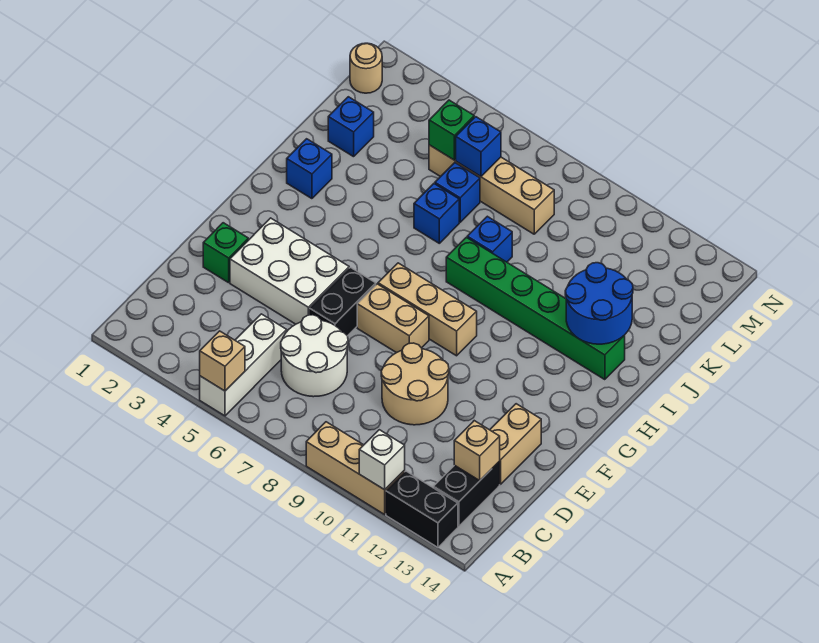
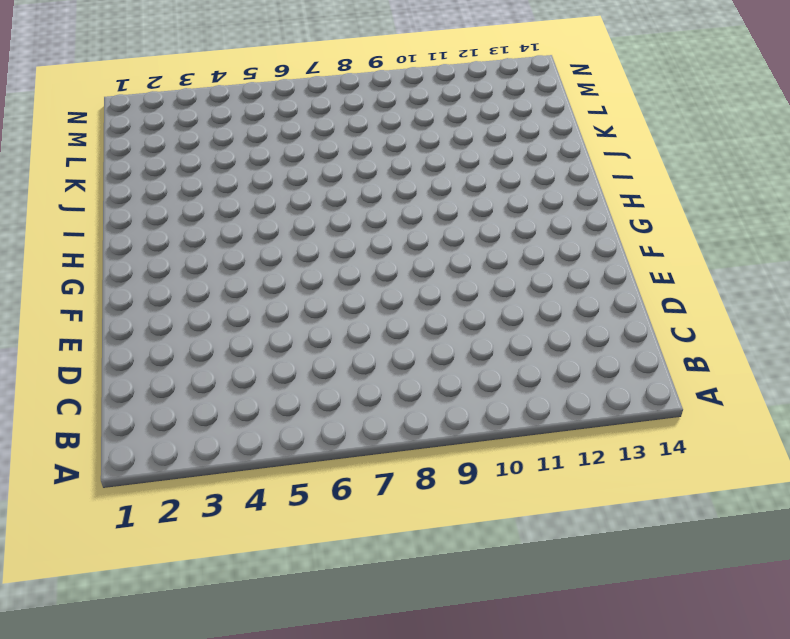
none -> white brick A5:C5 level 1
none -> tan brick A9:A11 level 1
none -> black brick A12:A13 level 1

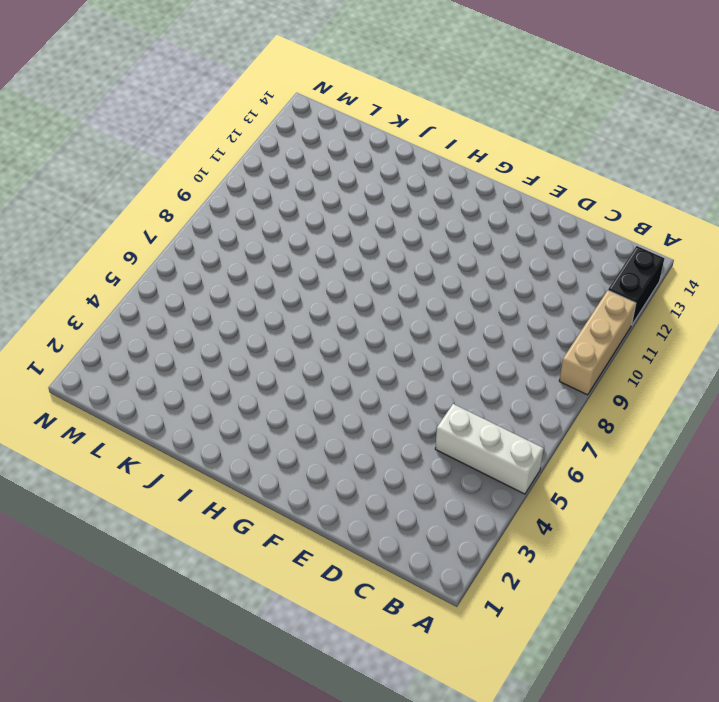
none -> black brick B13:C13 level 1
none -> white round brick C6:D7 level 1
none -> tan round brick D9:E10 level 1

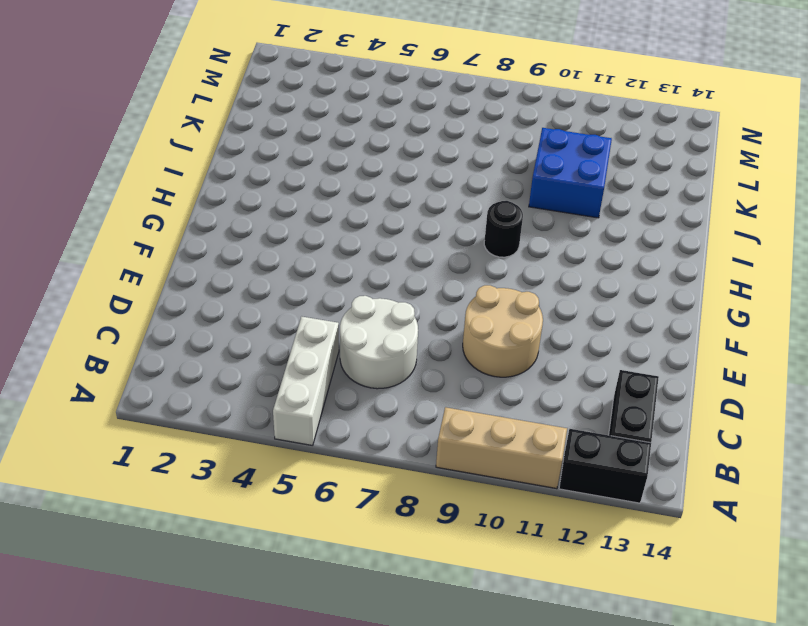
black round brick H9 level 1 -> none
blue brick J10:K11 level 1 -> none
none -> tan brick D13:E13 level 1
none -> green brick E2 level 1
none -> white brick E3:F5 level 1

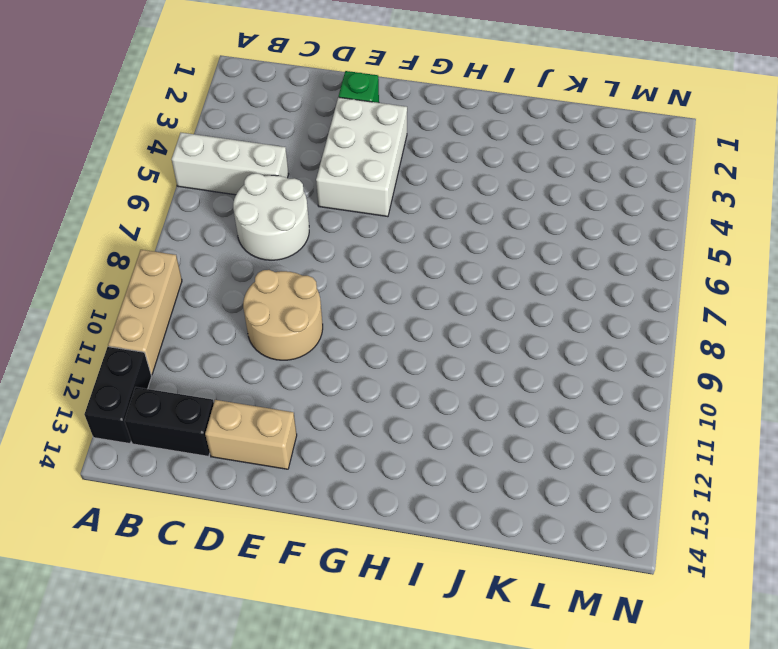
none -> black brick E6:F6 level 1
none -> tan brick F7:F8 level 1
none -> tan brick G7:G9 level 1

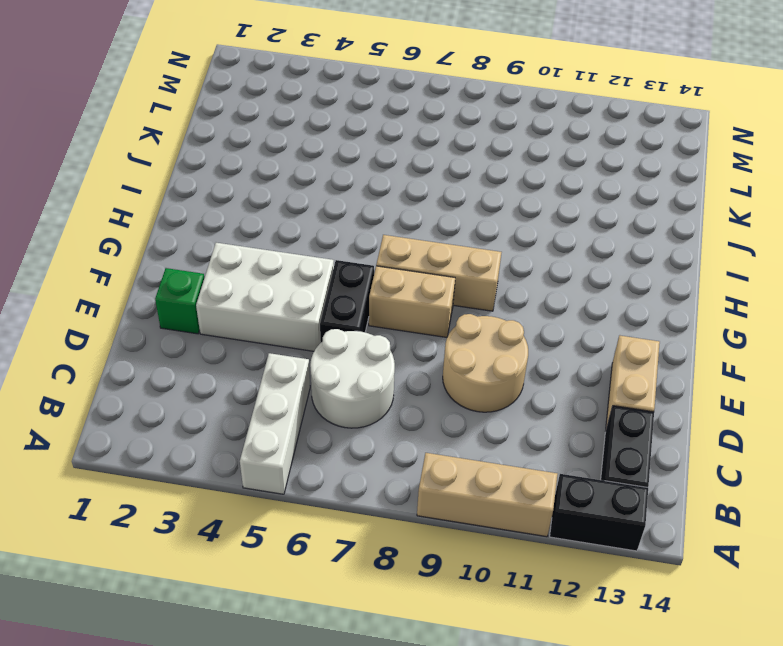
none -> blue brick I2 level 1
none -> green brick I8:I13 level 1
none -> blue brick J6 level 1

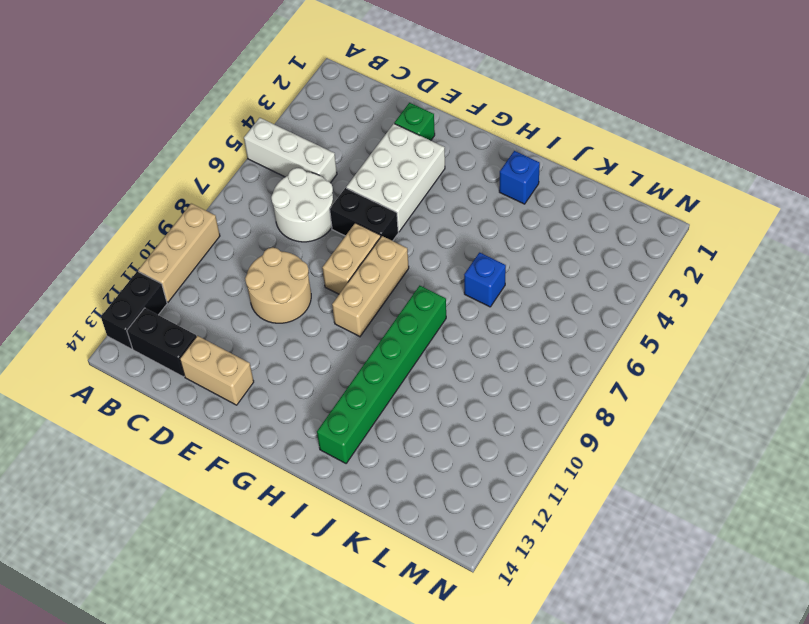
none -> blue brick J8 level 1
none -> blue brick K2 level 1
none -> blue brick K6 level 1

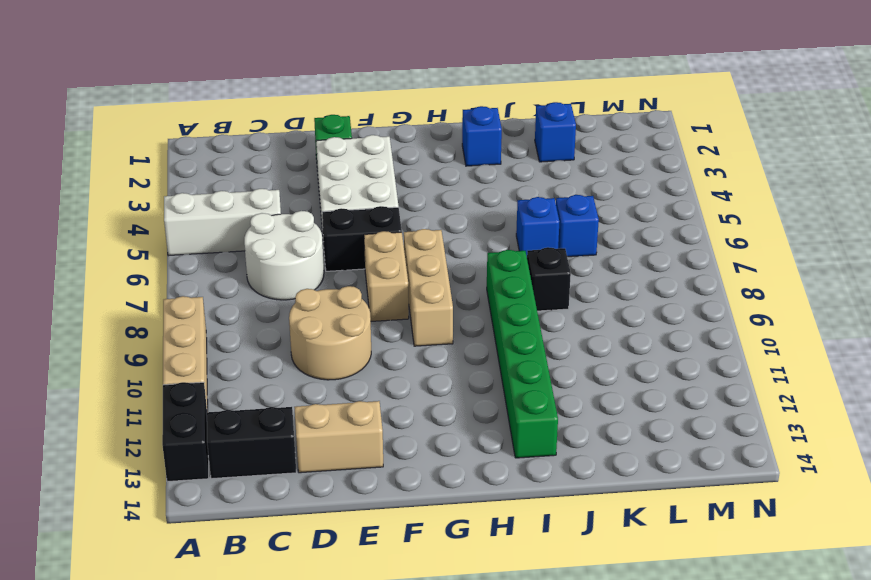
black brick J8 level 1 -> blue brick J8 level 1
none -> tan brick L5:L8 level 1
none -> tan round brick M1 level 1
none -> tan brick A5 level 2

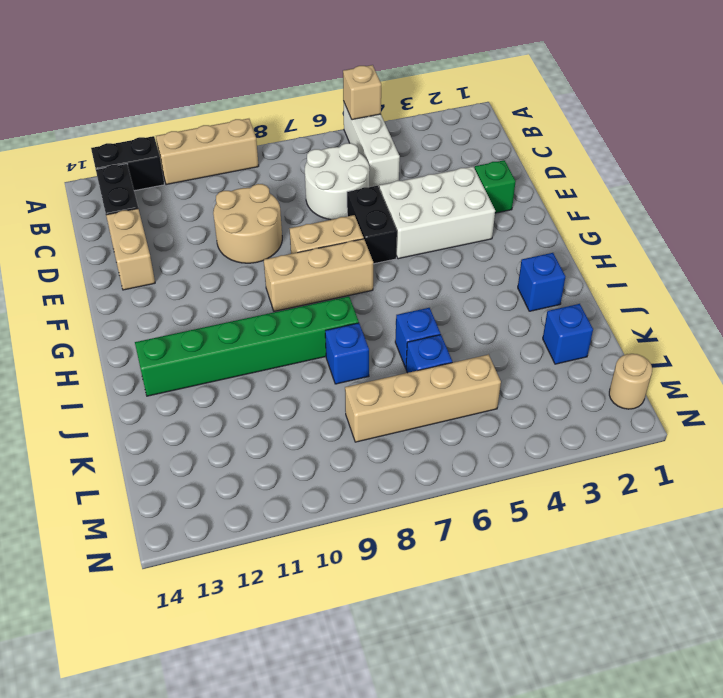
none -> white brick A11 level 2
none -> tan brick C13 level 2
none -> blue round brick I12:J13 level 2

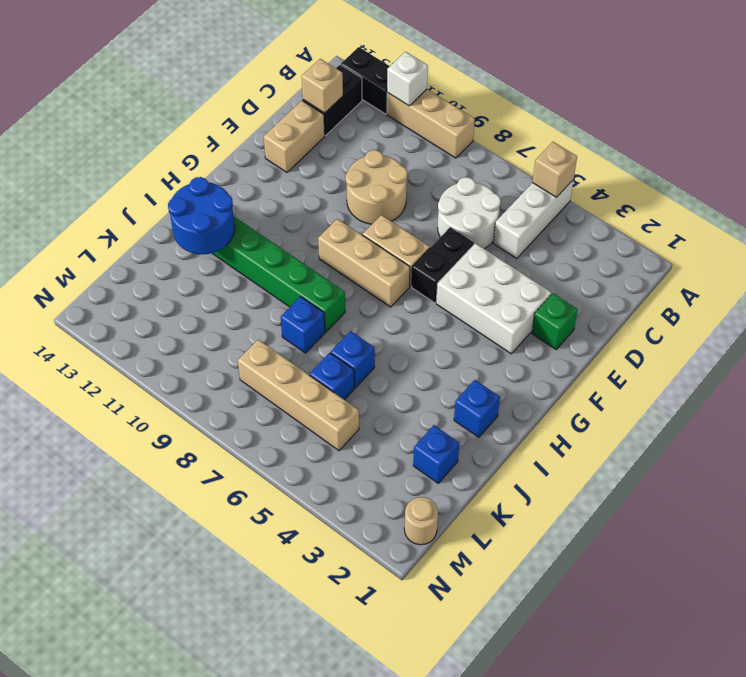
none -> green brick L5 level 2
none -> blue brick L6 level 2

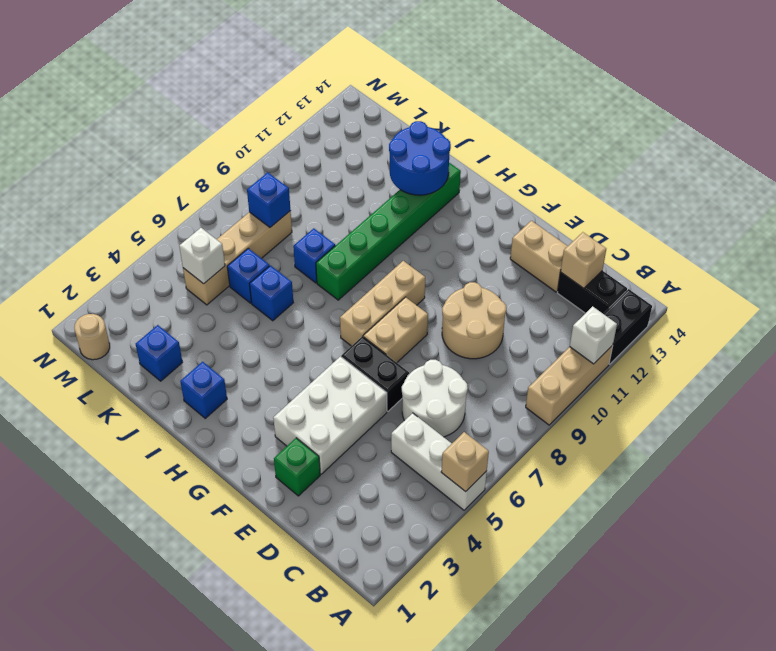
white brick L5 level 2 -> green brick L5 level 2
blue brick L8 level 2 -> blue brick L6 level 2

